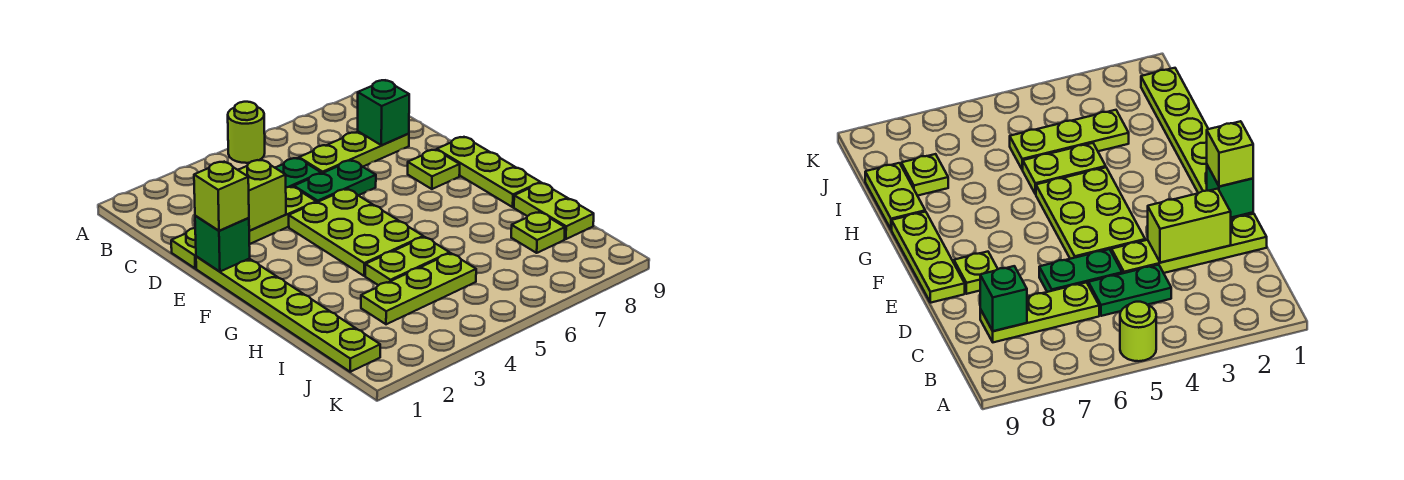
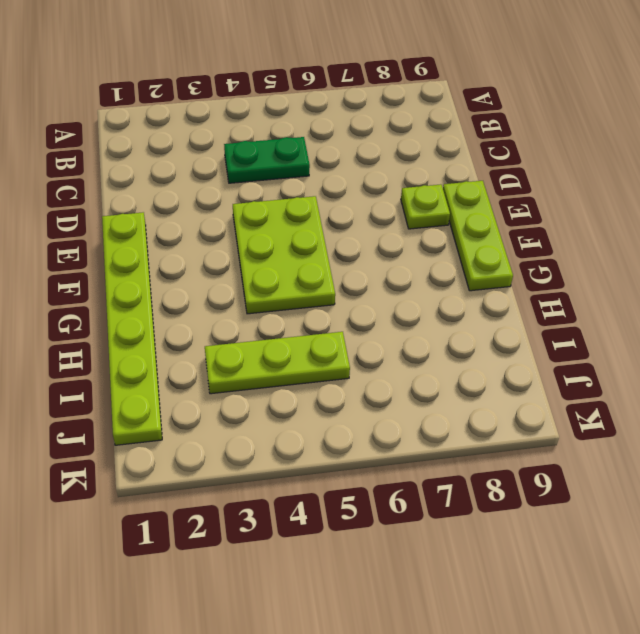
none -> lime round brick A5 level 1
none -> lime plate C6:C8 level 1
none -> lime plate D1:D4 level 1

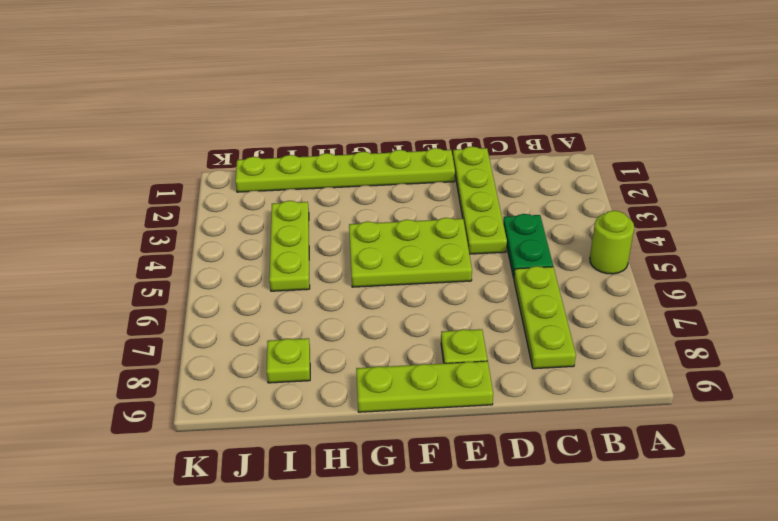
none -> green plate D5:D6 level 1
none -> lime plate H4:H5 level 1
none -> lime plate H9:I9 level 1

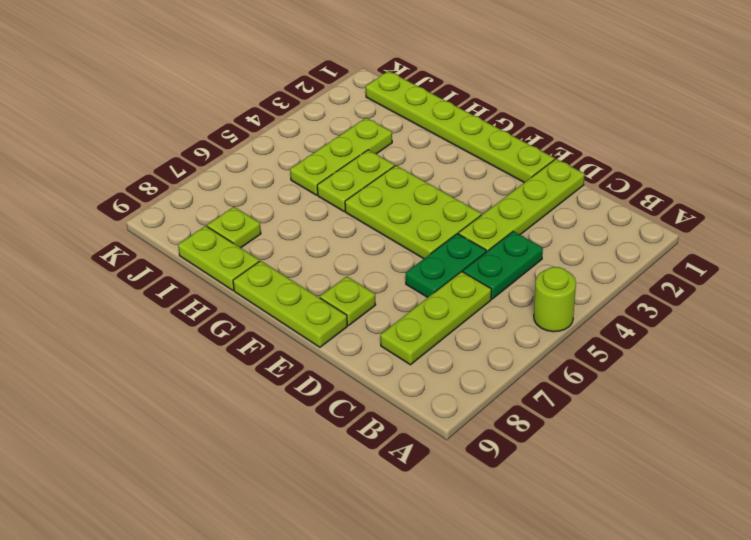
none -> green brick C8 level 2
none -> lime brick D2:D3 level 2
none -> green brick E1 level 2

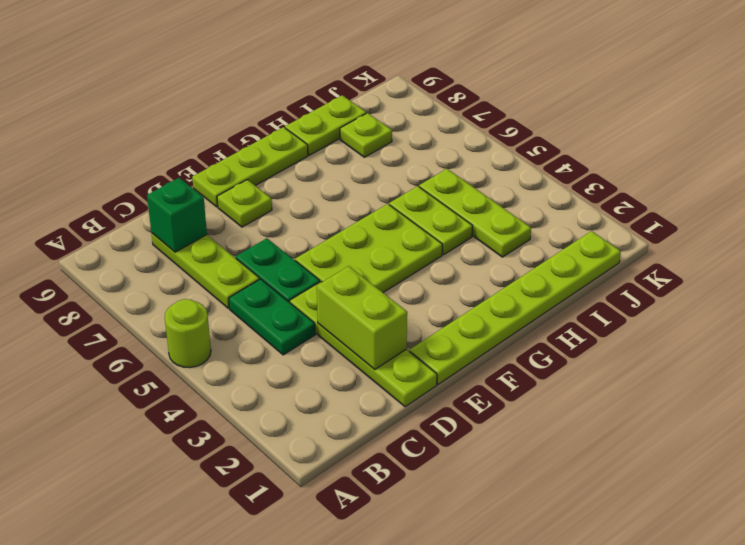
none -> green brick E1 level 2
none -> lime brick E1 level 3

